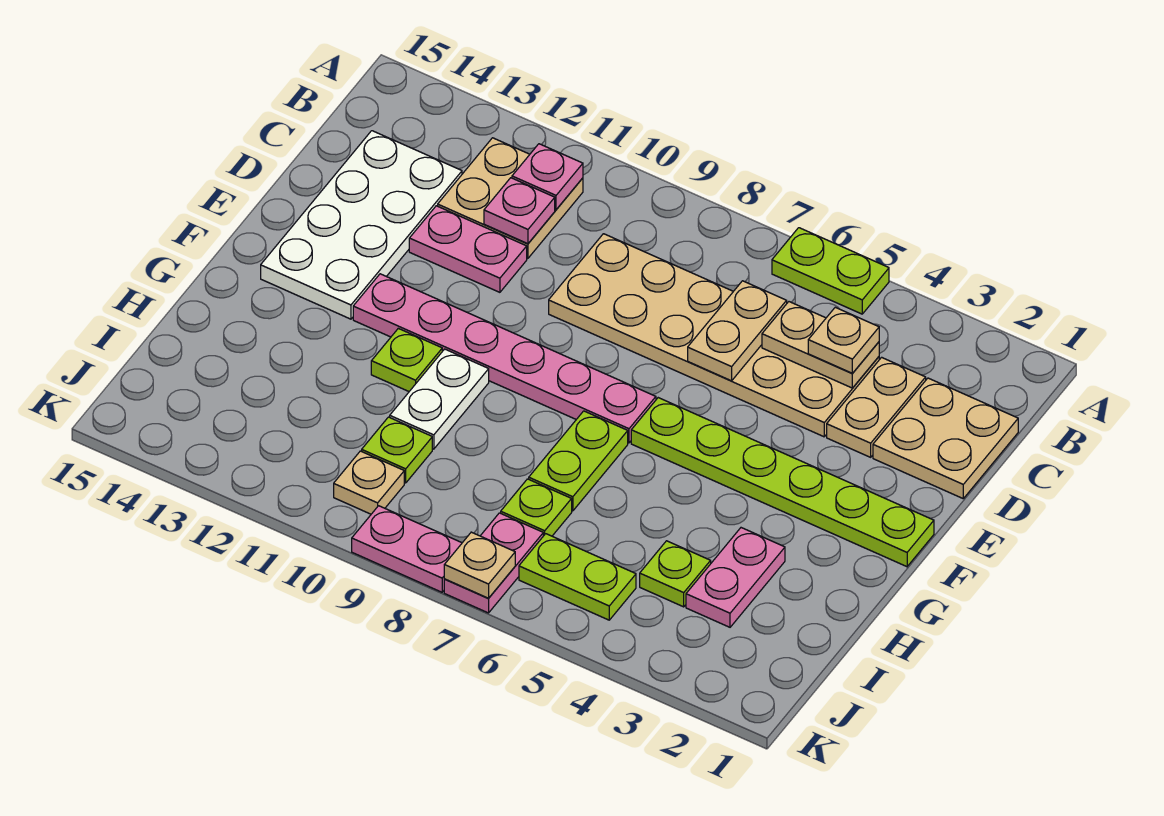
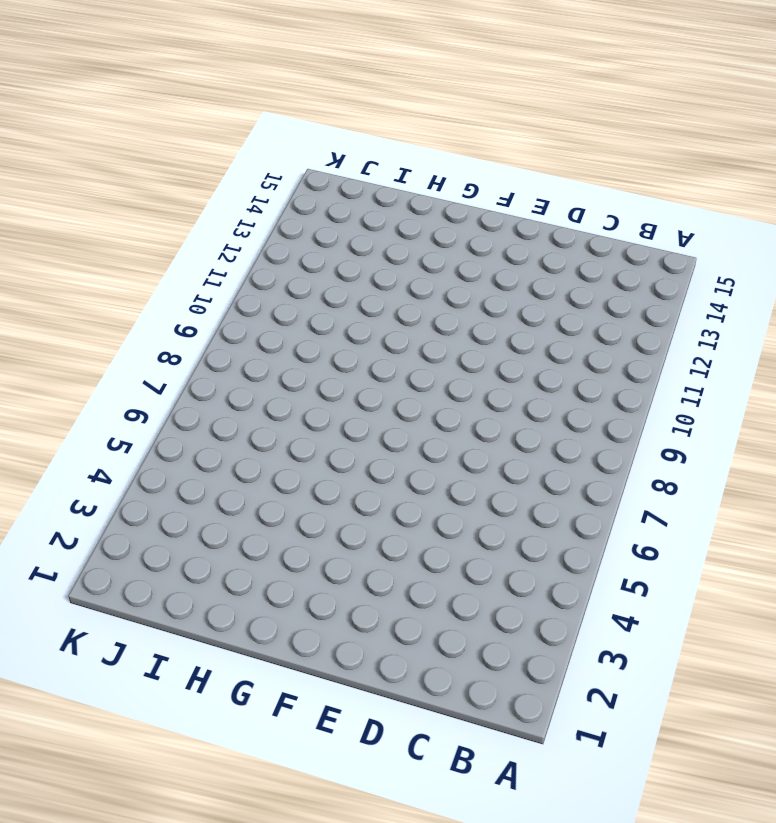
none -> lime plate A5:A6 level 1
none -> tan plate B11:C12 level 1
none -> tan plate C1:D2 level 1

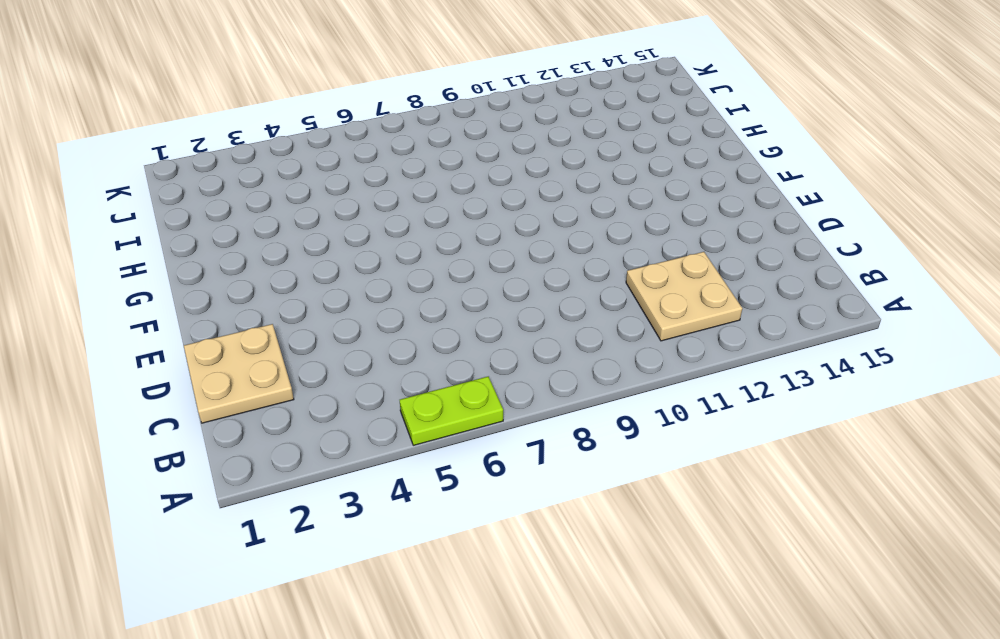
none -> tan plate C3:D3 level 1
none -> tan plate C4:D9 level 1
none -> white plate C13:F14 level 1

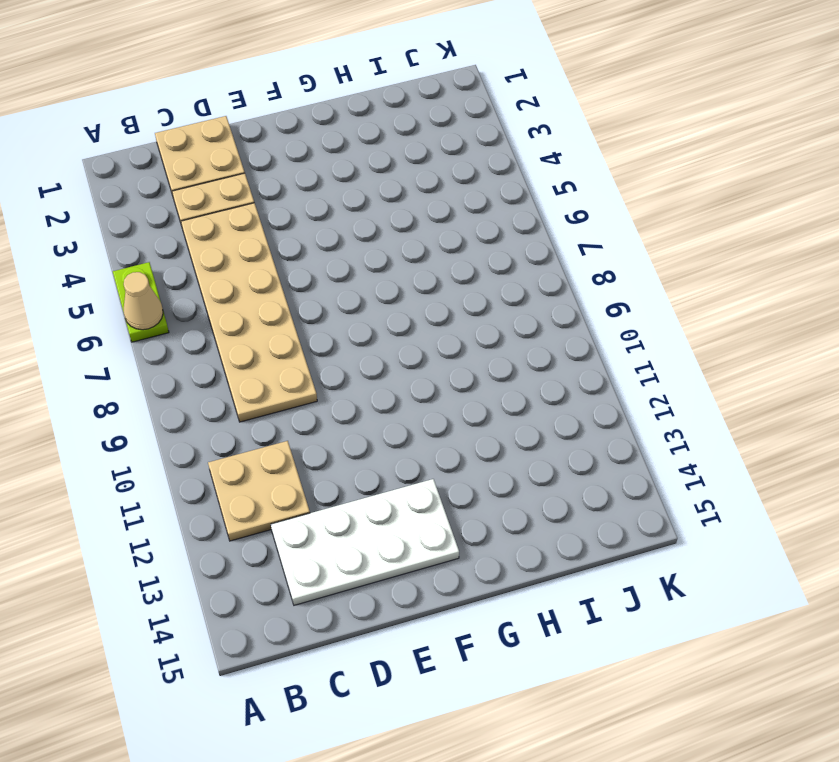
tan cone A6 level 2 -> none
none -> pink plate D11:D12 level 1
none -> lime plate F1:F6 level 1
none -> pink plate F7:F12 level 1

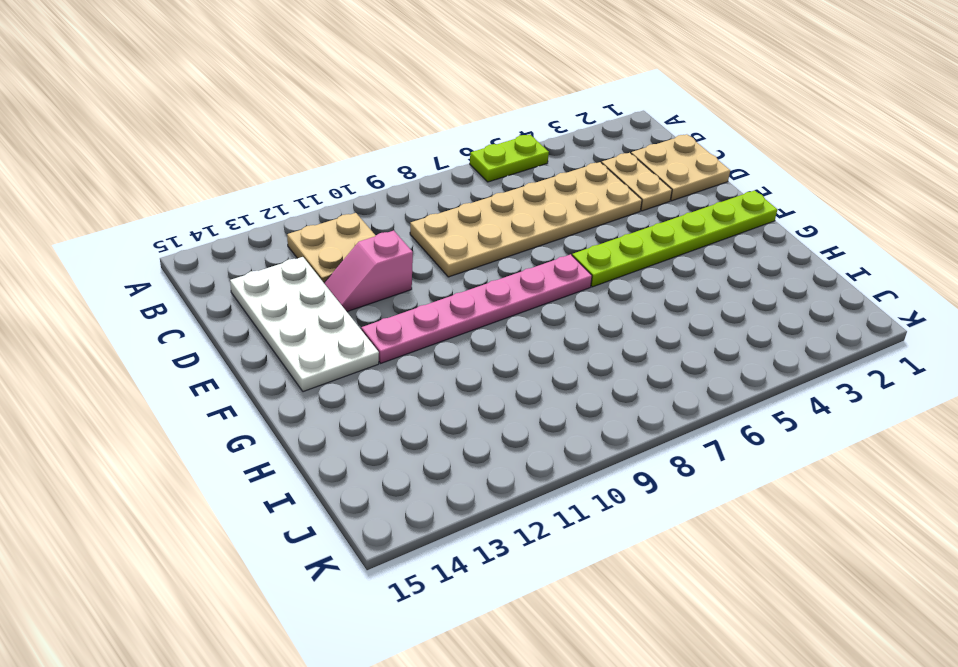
pink slope D11:D12 level 1 top 11 -> pink plate D11:D12 level 1
none -> lime plate G7:H7 level 1
none -> white plate G10:H10 level 1
none -> lime plate G11 level 1

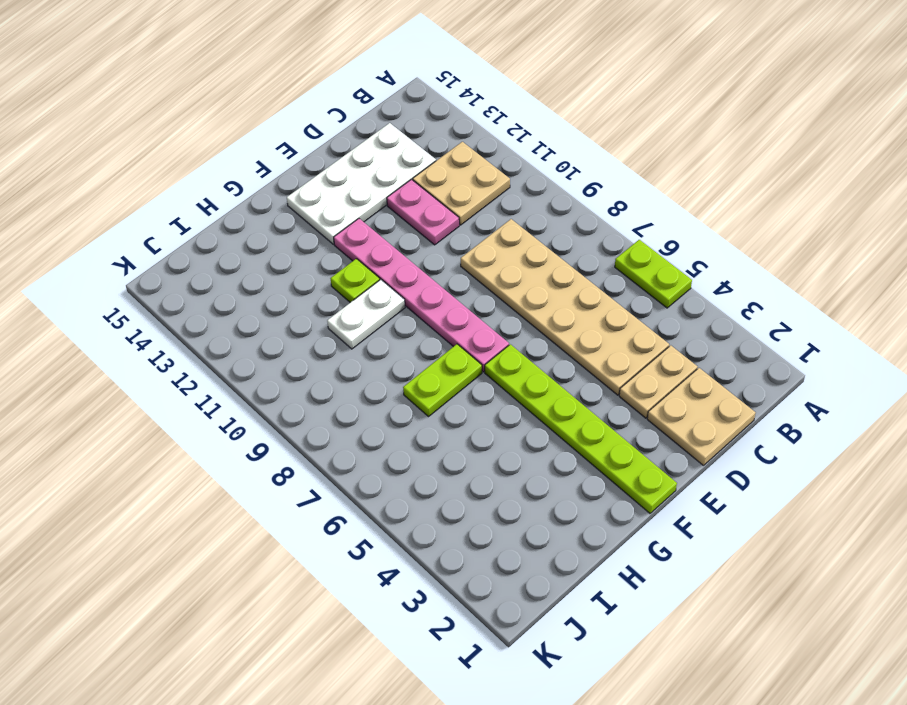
none -> pink plate H3:I3 level 1
none -> lime plate I4 level 1
none -> lime plate I7 level 1

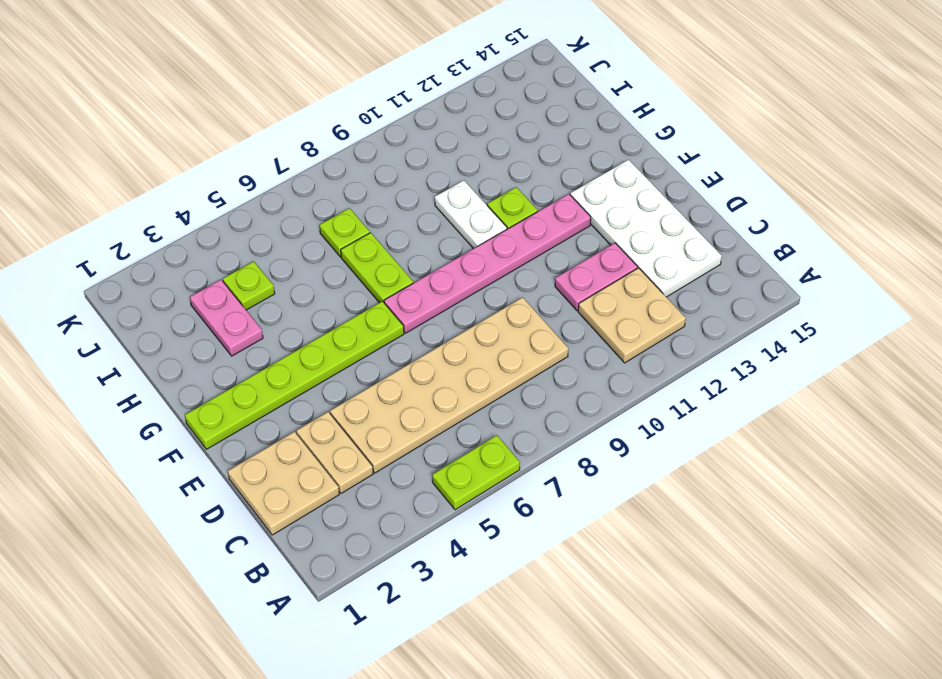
none -> lime plate I10 level 1
none -> lime plate J5:J6 level 1
none -> pink plate J7:K7 level 1

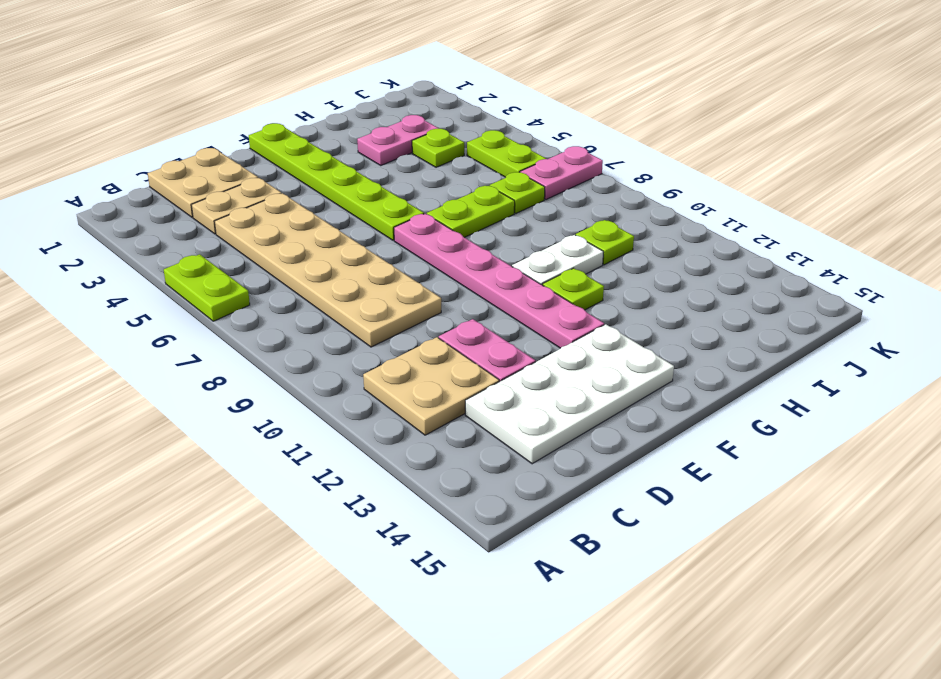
none -> tan plate J10 level 1
none -> pink plate K8:K9 level 1
none -> pink plate B11 level 2

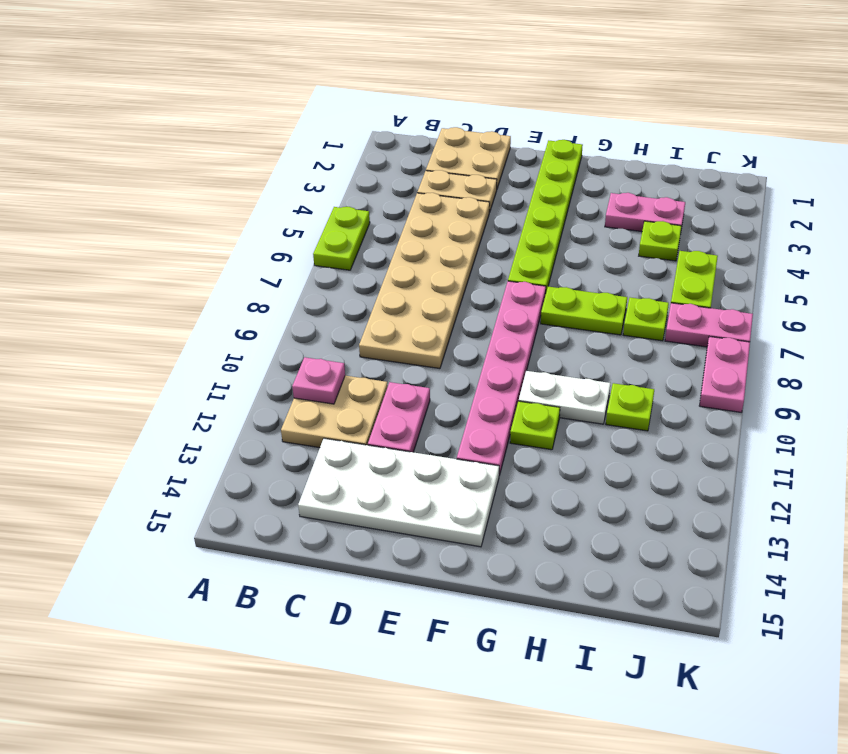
none -> tan plate J10 level 1
none -> tan plate C4:C5 level 2
none -> tan plate C6:D6 level 2

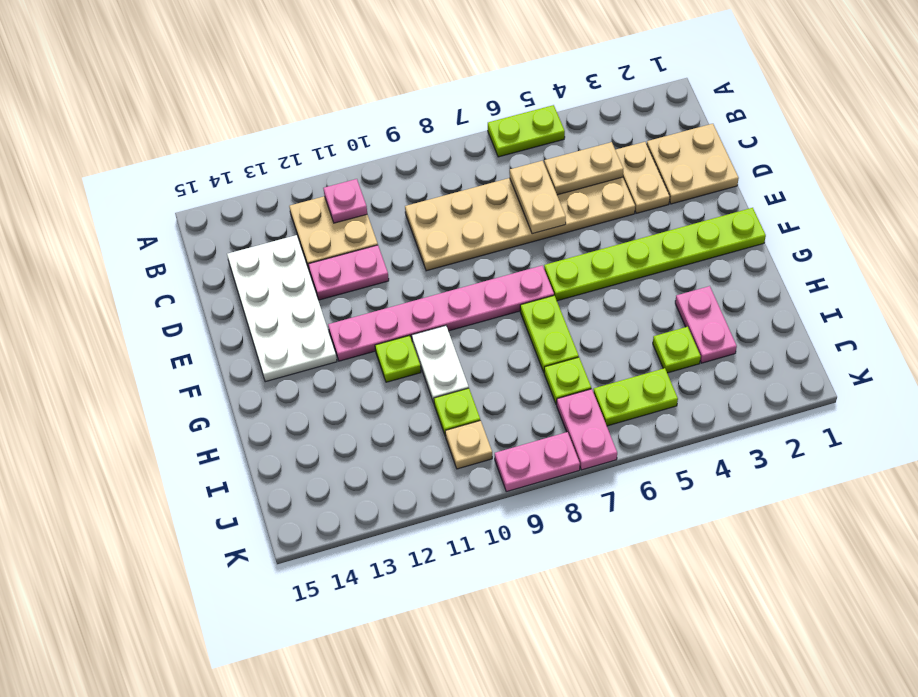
none -> pink plate C11 level 2
none -> tan plate K7 level 2
none -> tan plate C4 level 3

